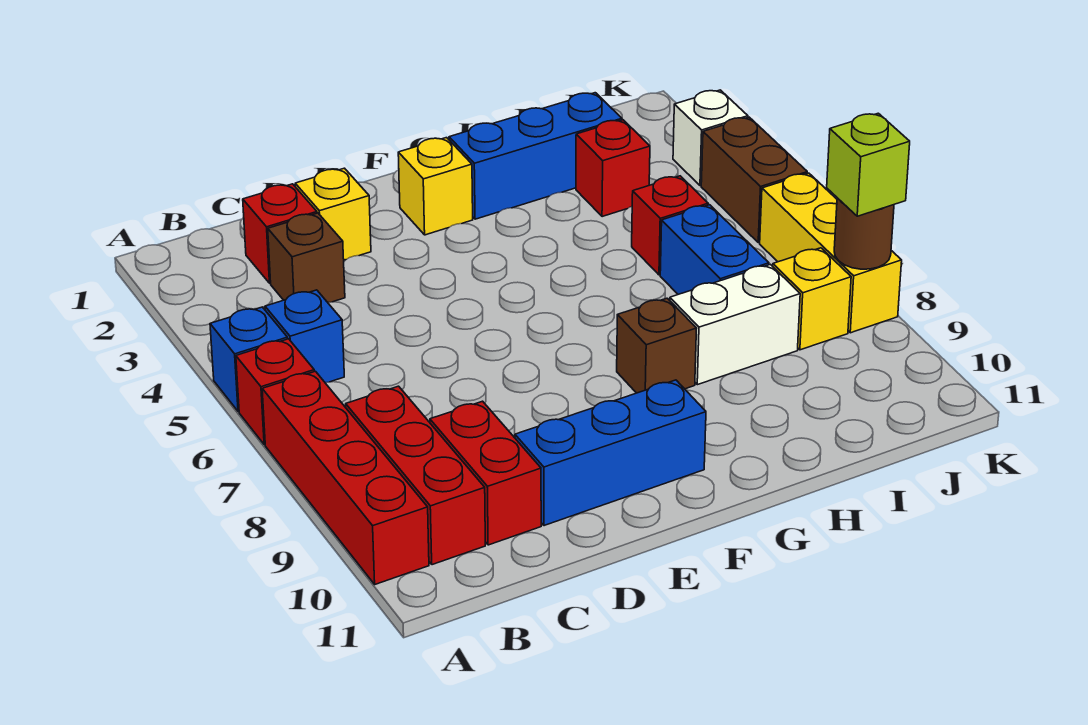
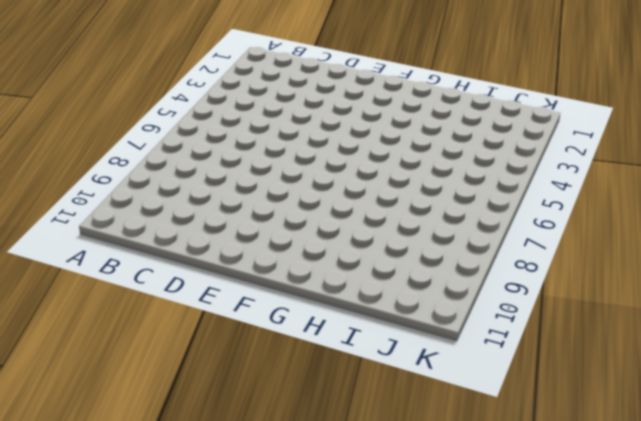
none -> blue brick A5 level 1
none -> red brick A6 level 1
none -> red brick A7:A10 level 1

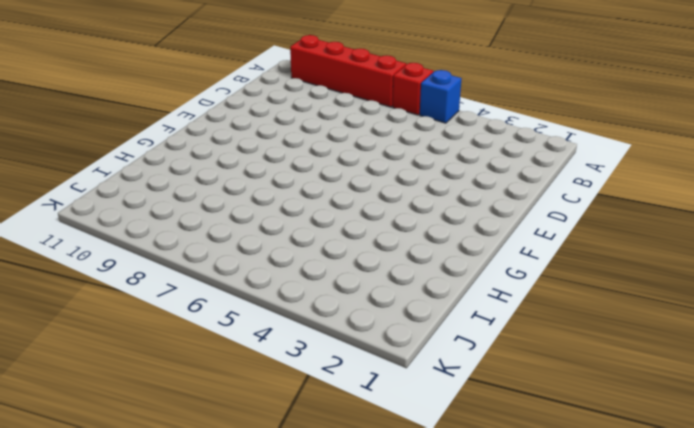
none -> blue brick B5 level 1
none -> red brick B8:B10 level 1
none -> red brick C2 level 1

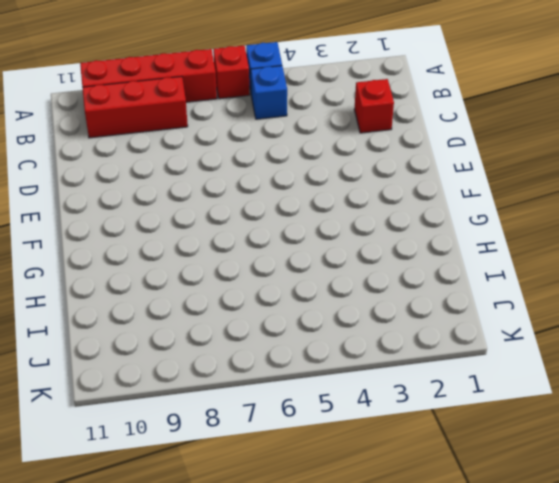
none -> brown brick C3 level 1
none -> red brick C9:C10 level 1
none -> yellow brick D2 level 1

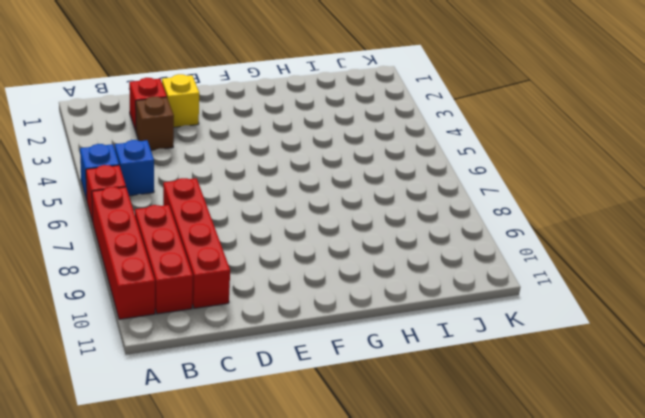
red brick C7:C10 level 1 -> red brick C9:C10 level 1
none -> blue brick D10:F10 level 1
none -> yellow brick F2 level 1
none -> blue brick G2:I2 level 1

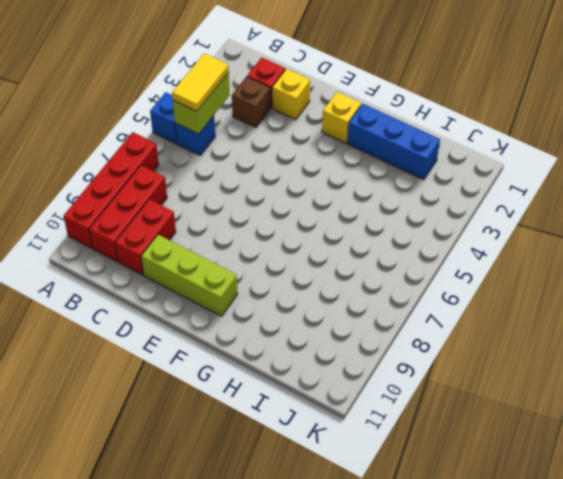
lime brick B4:B5 level 2 -> none
yellow tile B4:B5 level 3 -> none
lime brick D10:F10 level 1 -> blue brick D10:F10 level 1
none -> red brick A6 level 1
none -> brown brick G8 level 1
none -> white brick H8:I8 level 1

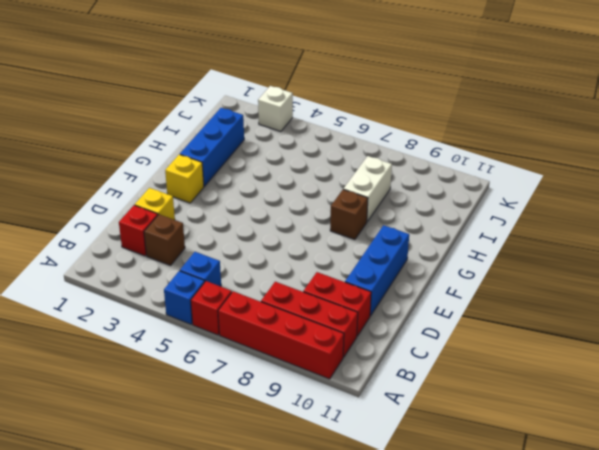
none -> red brick I3 level 1
none -> red brick I5 level 1
none -> blue brick I6:I7 level 1

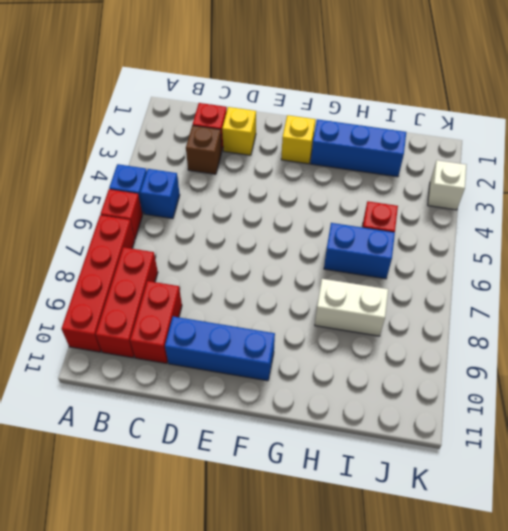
blue brick H6:I6 level 1 -> blue brick I6:I7 level 1
none -> brown brick G8 level 1
none -> red brick I3 level 1
none -> yellow brick J8 level 1

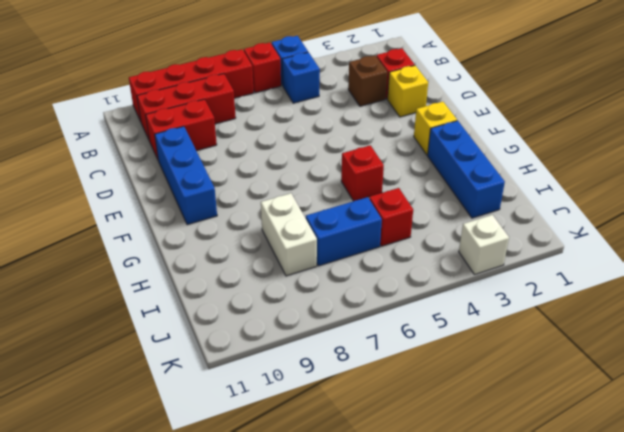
red brick G5 level 1 -> red brick I3 level 1
none -> brown brick G8 level 1
none -> yellow brick J8 level 1
none -> brown brick K4:K5 level 1

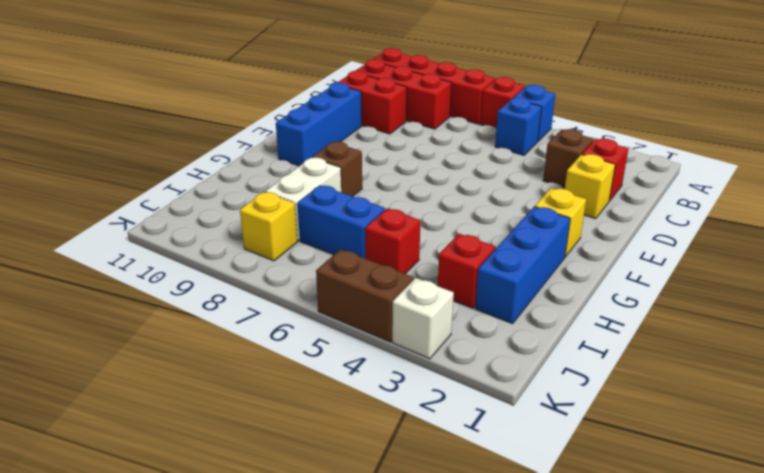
none -> yellow brick K6:K8 level 1
none -> brown round brick K8 level 2
none -> lime brick K8 level 3

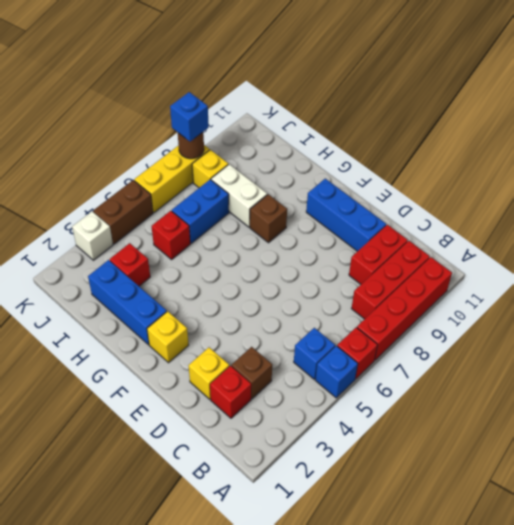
blue brick K8 level 3 -> lime brick K8 level 3

